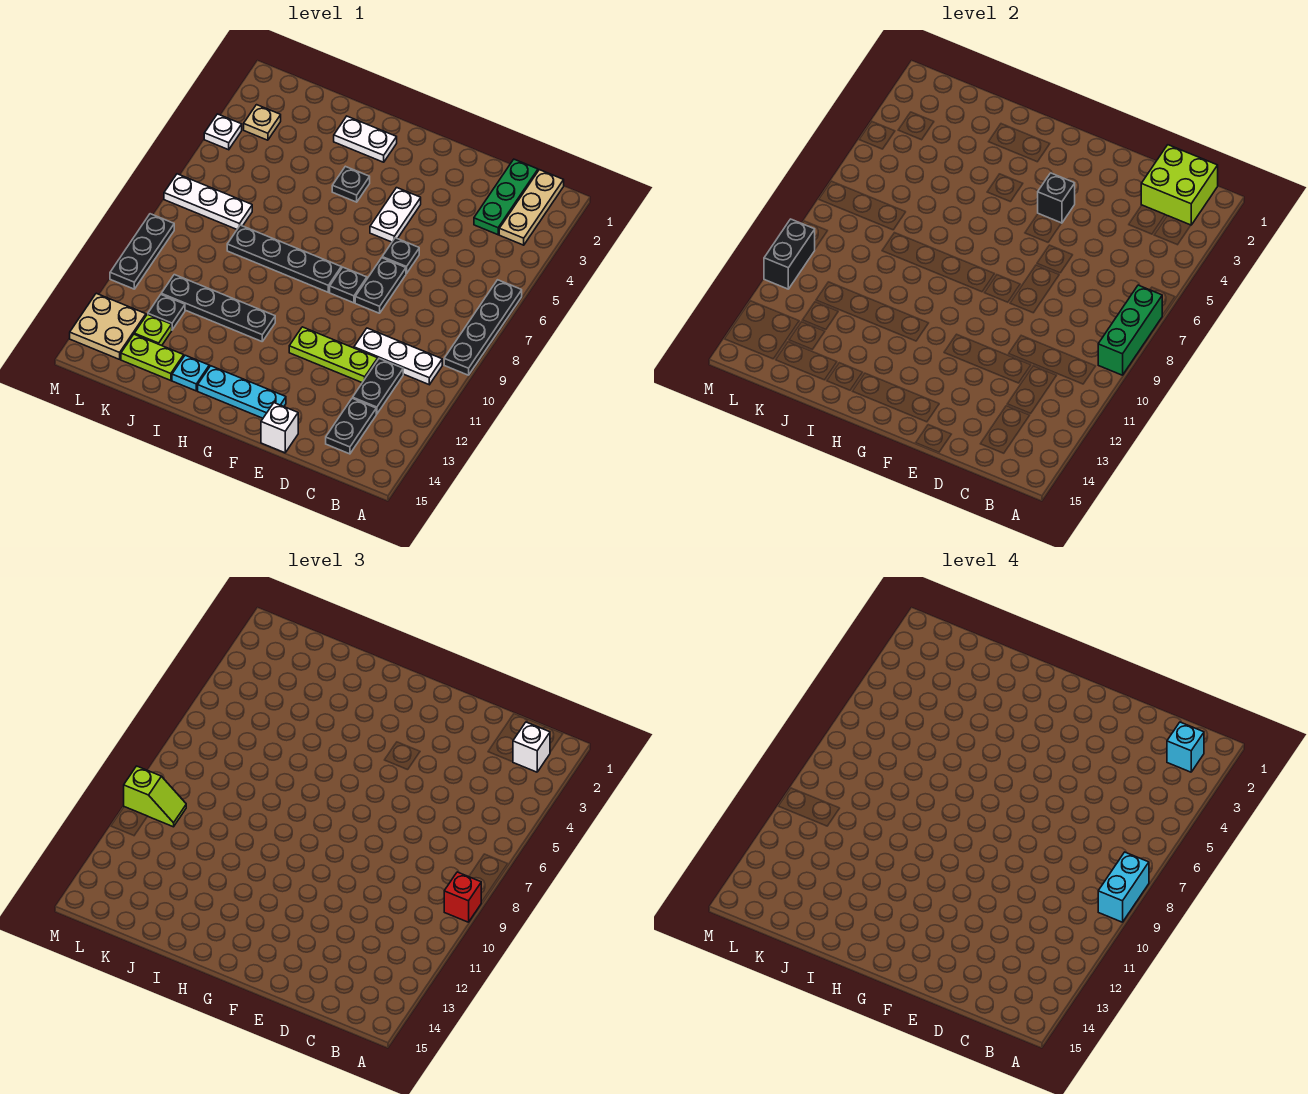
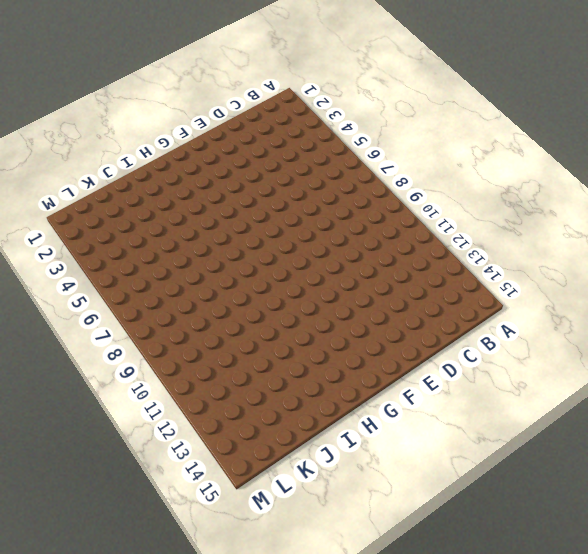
none -> black plate A6:A9 level 1
none -> tan plate B1:B3 level 1
none -> white plate B10:D10 level 1
none -> green plate C1:C3 level 1

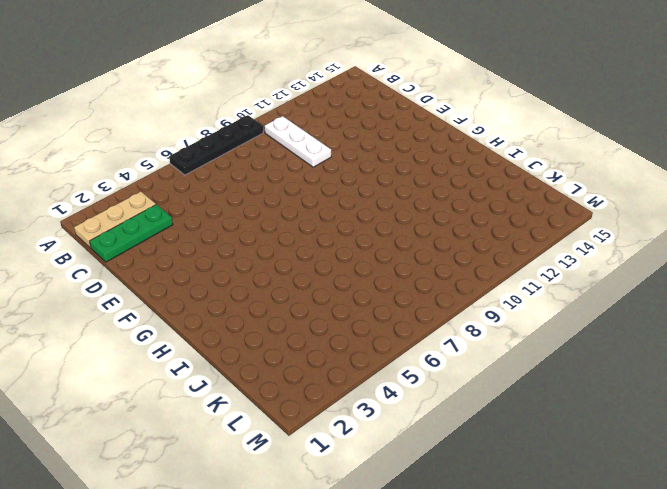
none -> black plate C11:C12 level 1
none -> black plate C13:C14 level 1
none -> lime plate D11:F11 level 1
none -> black plate E6 level 1

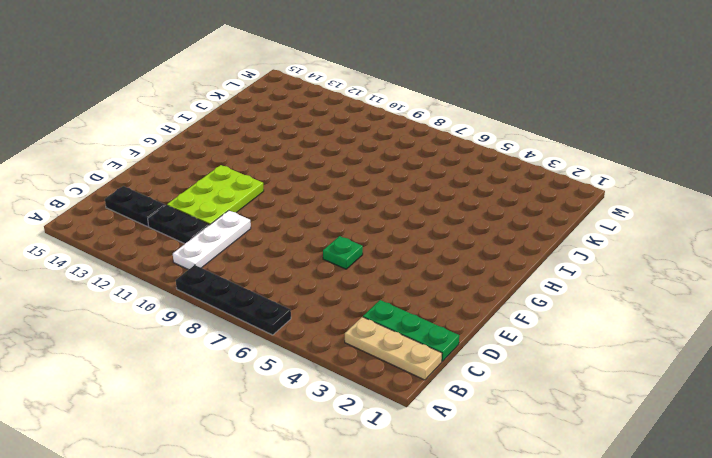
lime plate D11:F12 level 1 -> lime plate D11:F11 level 1
green plate E6 level 1 -> black plate E6 level 1
none -> black plate E7:E8 level 1
none -> white brick E15 level 1
none -> white plate F4:F5 level 1
none -> black plate F8 level 1

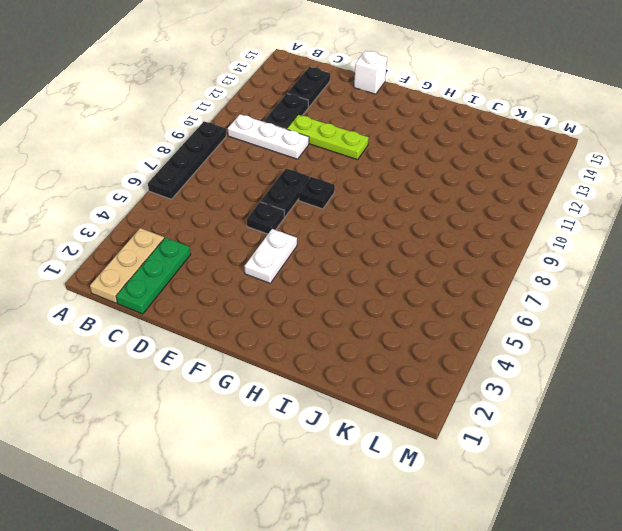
none -> cyan plate F14:H14 level 1
none -> black plate G8:J8 level 1
none -> white plate H2:I2 level 1
none -> black plate H4 level 1

